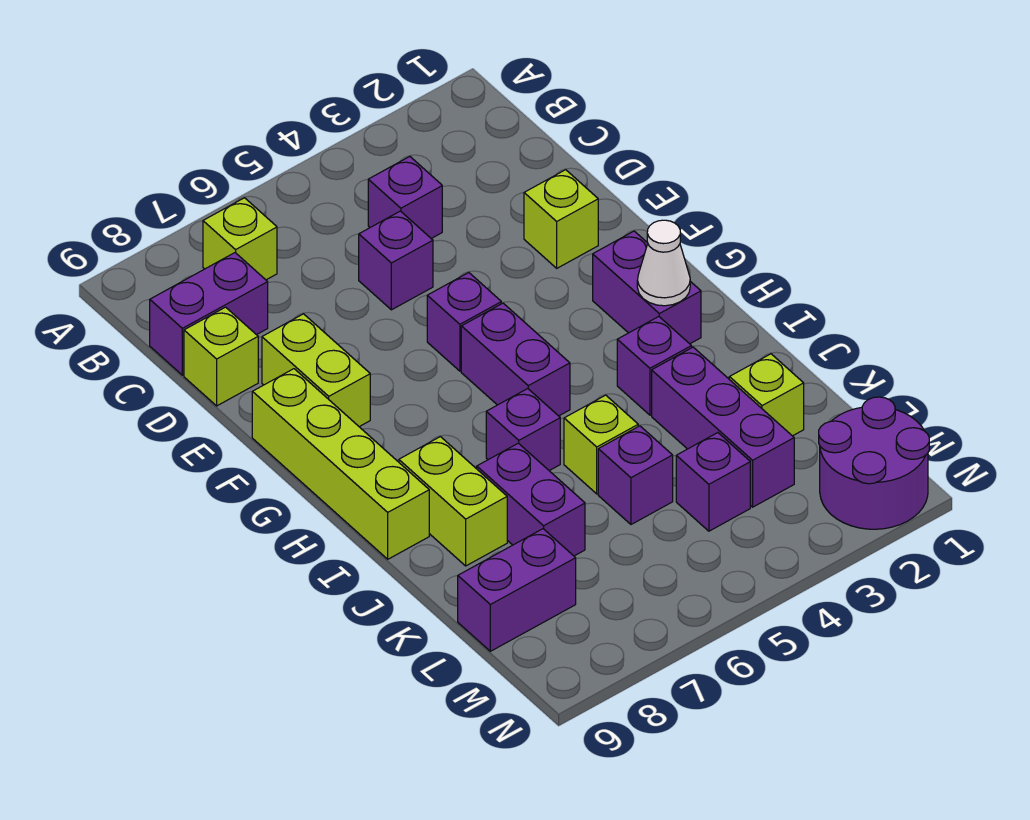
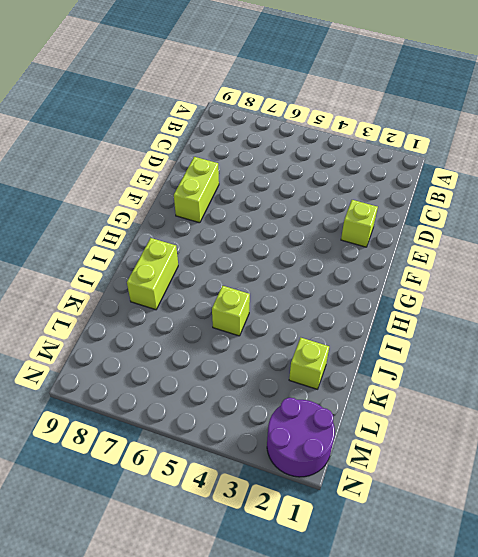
none -> lime brick B7 level 1
none -> purple brick C4 level 1
none -> purple brick C8:C9 level 1

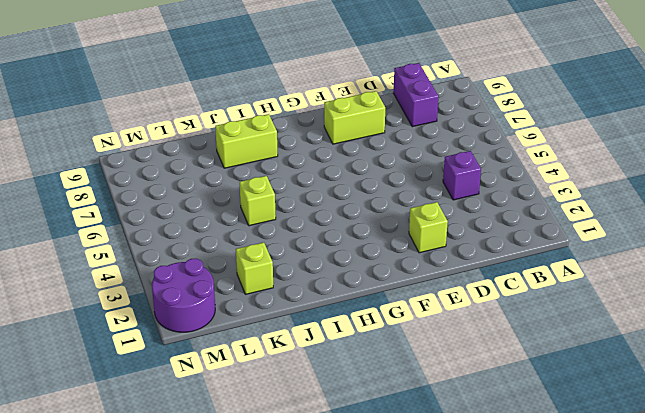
none -> lime brick B7 level 1
none -> purple brick D5 level 1
none -> lime brick D9 level 1

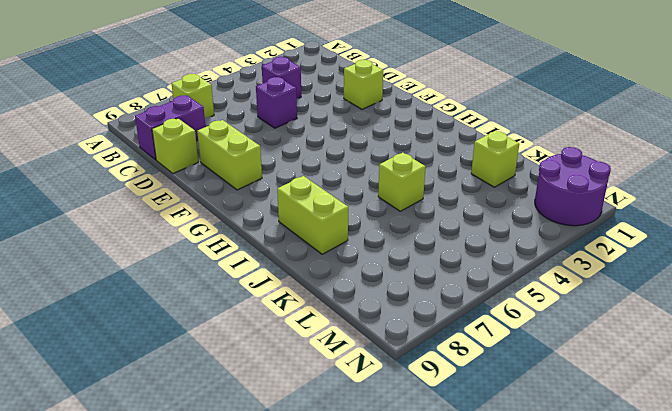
none -> purple brick F5 level 1
none -> lime brick F9:I9 level 1
none -> purple brick G2:H2 level 1

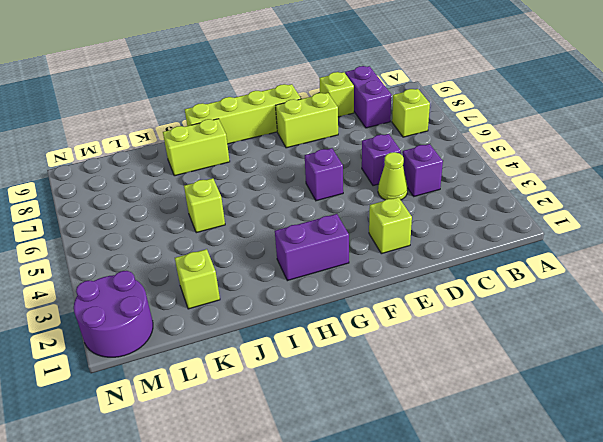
lime cone D4 level 1 -> none
none -> purple brick G5:H5 level 1
none -> purple brick I3 level 1
none -> purple brick I6 level 1

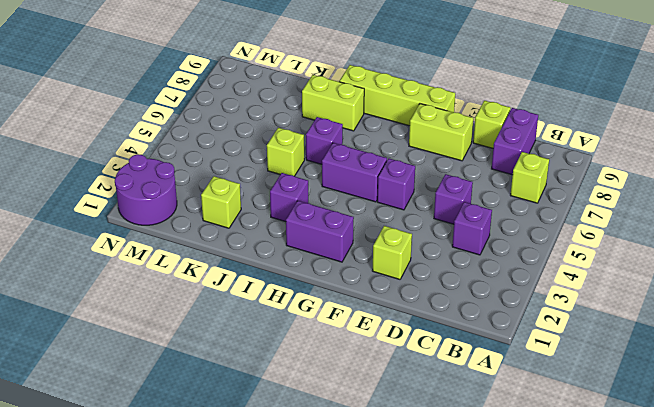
none -> purple brick J3:L3 level 1
none -> purple brick J7:K7 level 1
none -> purple brick K5 level 1

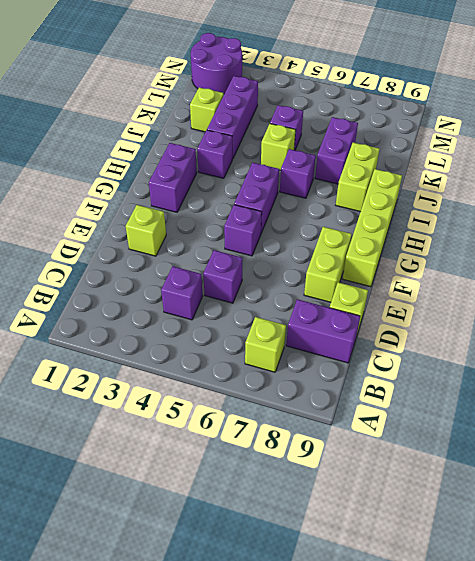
none -> purple brick L4 level 1
none -> purple brick L8:L9 level 1
none -> white cone H2 level 2

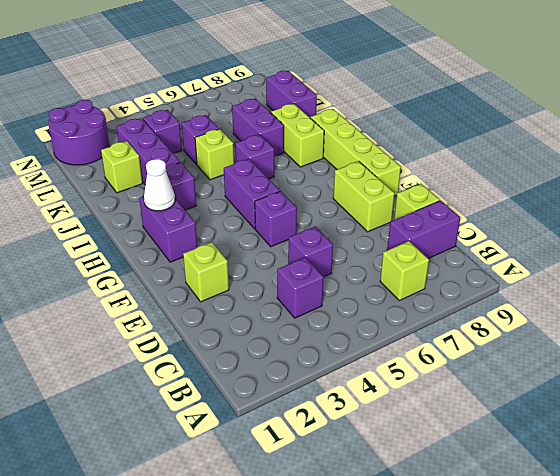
purple brick K9:L9 level 1 -> purple brick L8:L9 level 1

